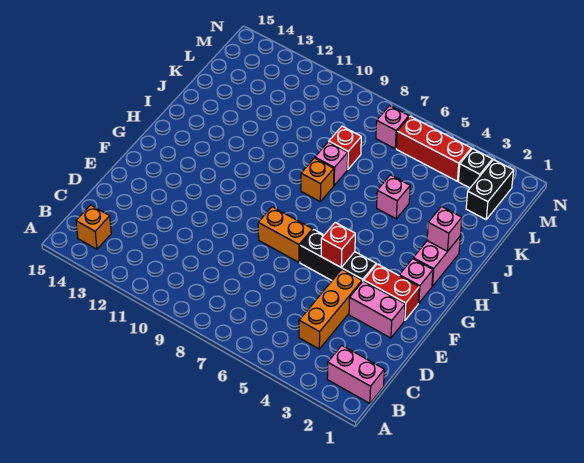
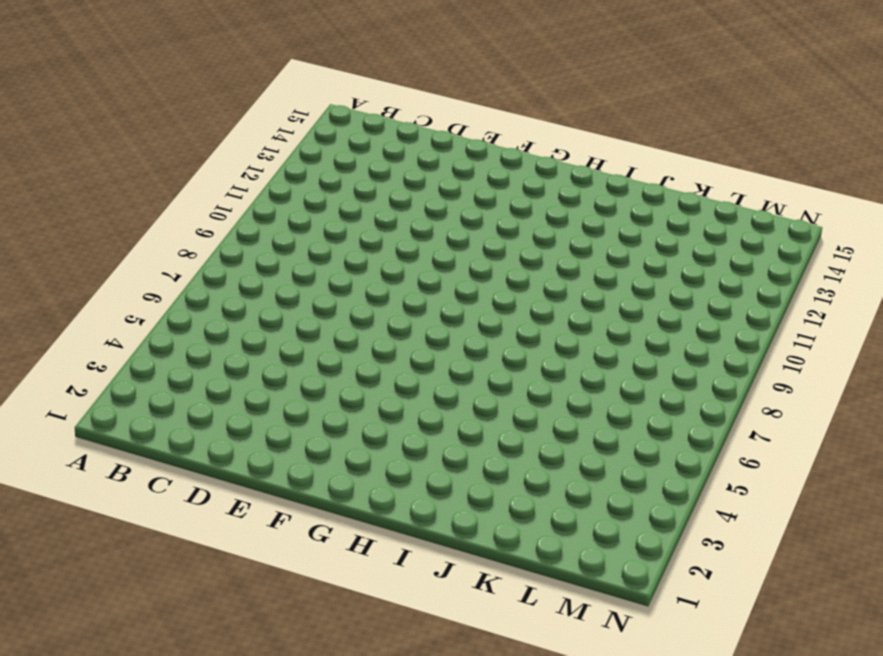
none -> pink brick B1:B2 level 1
none -> orange brick B14 level 1
none -> orange brick C4:E4 level 1

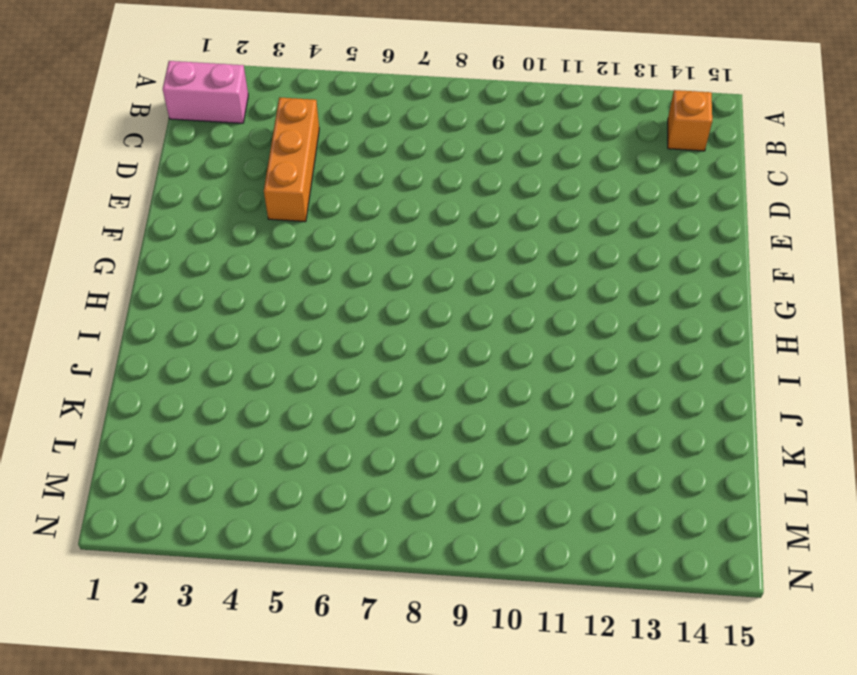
none -> pink brick E2:E3 level 1
none -> red brick F2:F3 level 1
none -> black brick F4:F6 level 1

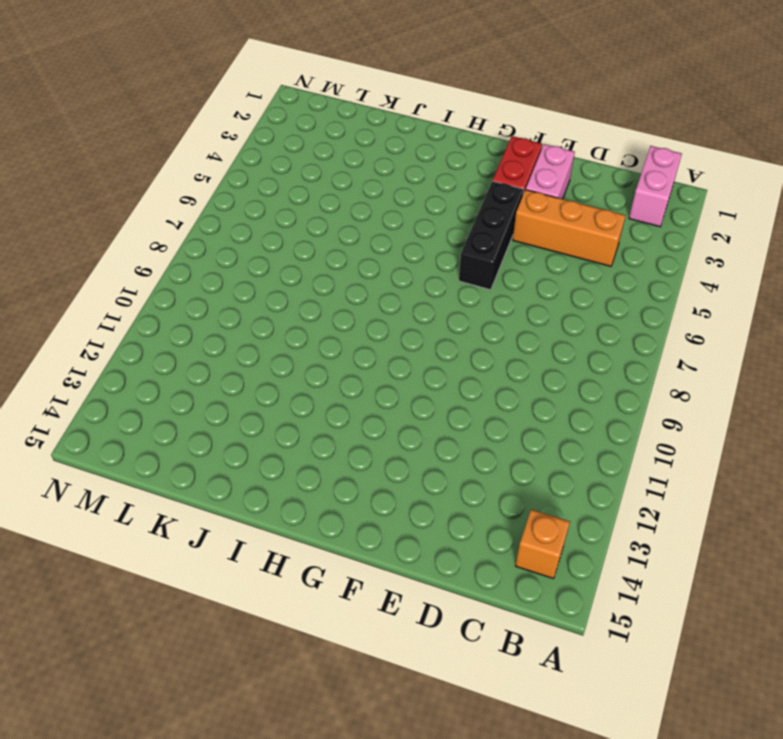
none -> orange brick F7:F8 level 1
none -> pink brick G2 level 1
none -> pink brick H2:I2 level 1

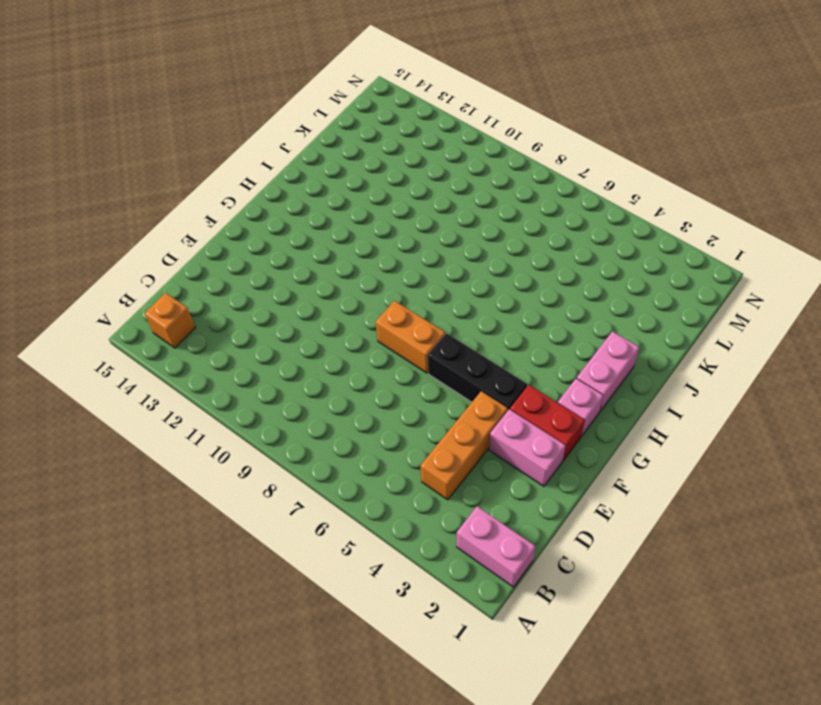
none -> orange brick I8 level 1
none -> pink brick J5 level 1
none -> pink brick J8 level 1

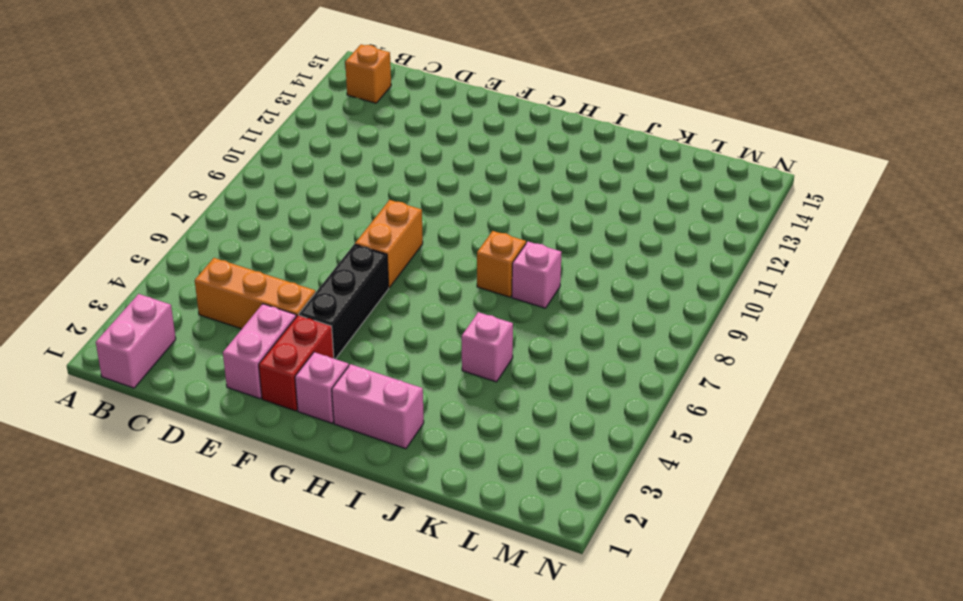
none -> red brick K8 level 1
none -> black brick L2:M2 level 1
none -> black brick M3 level 1

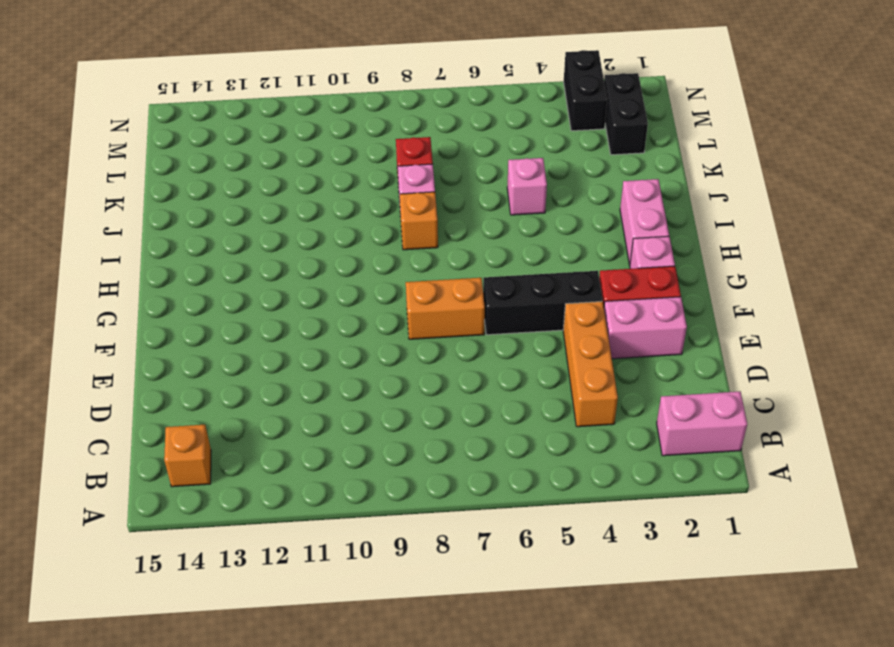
black brick M3:N3 level 1 -> black brick M3 level 1
none -> red brick M4:M6 level 1
none -> pink brick M7 level 1
none -> red brick F5 level 2

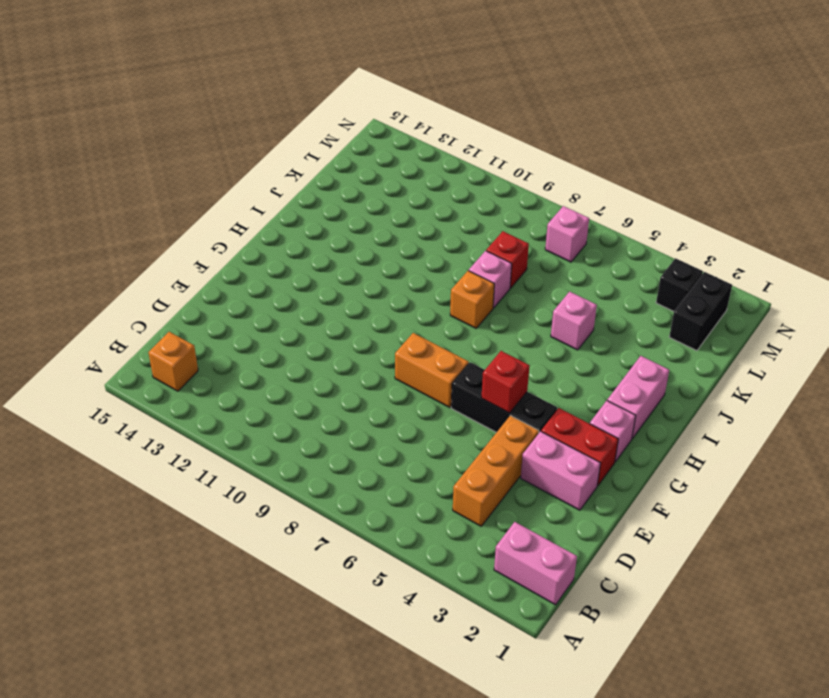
none -> red brick M4:M6 level 1
none -> pink brick I2 level 2

